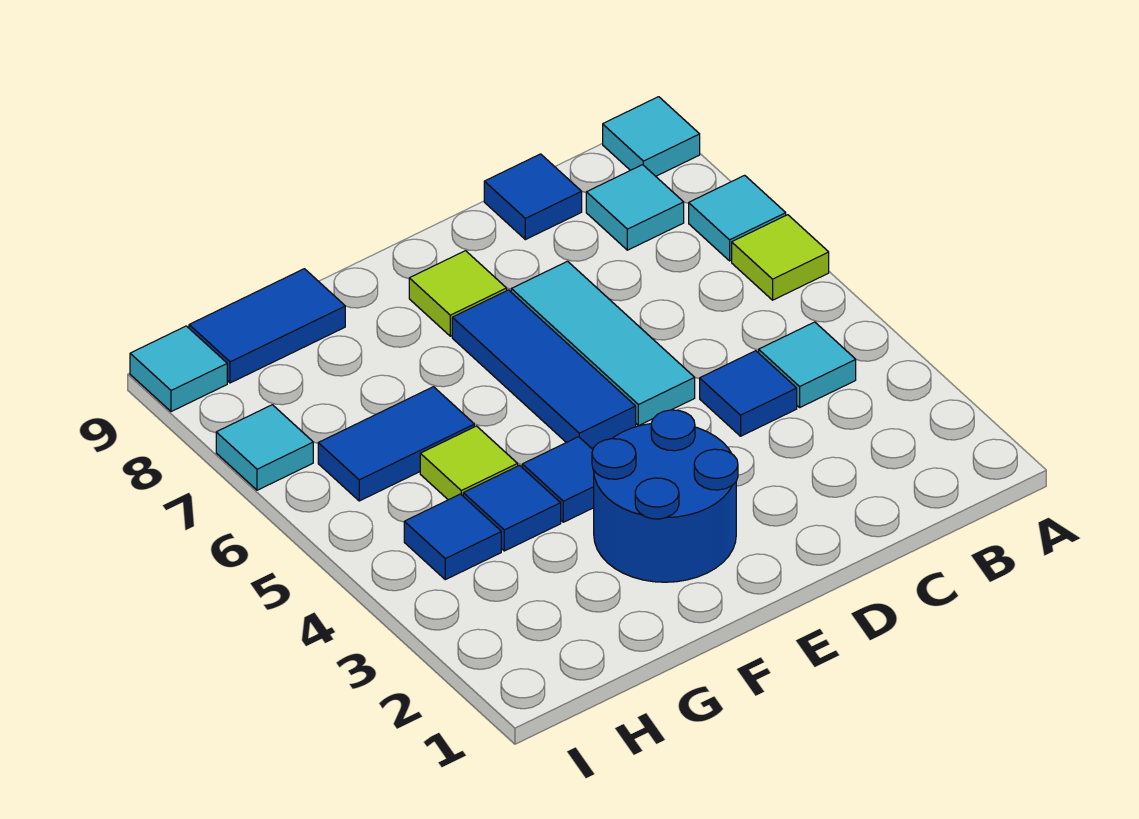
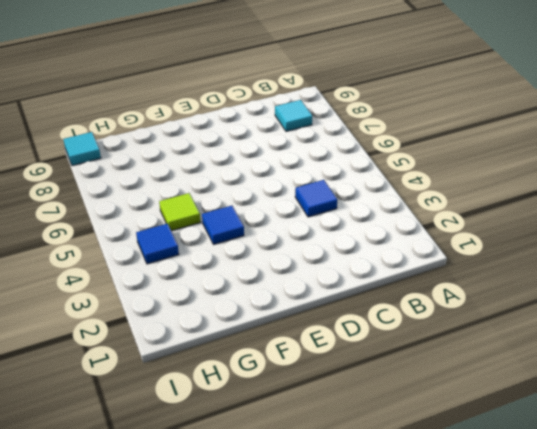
none -> lime tile A6 level 1
none -> cyan tile A7 level 1
none -> cyan tile A9 level 1

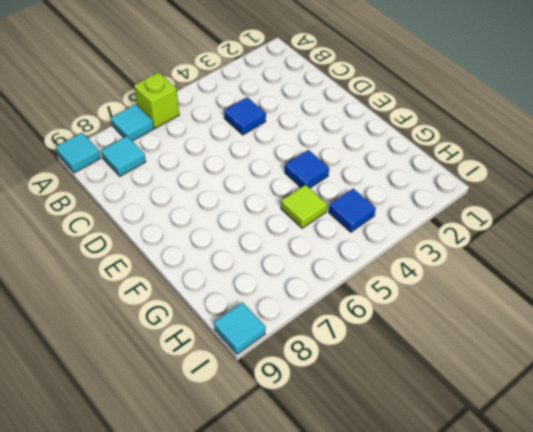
lime brick A6 level 1 -> lime tile A6 level 1
none -> cyan tile B4 level 1
none -> blue tile C9 level 1
none -> cyan tile D5:D7 level 1

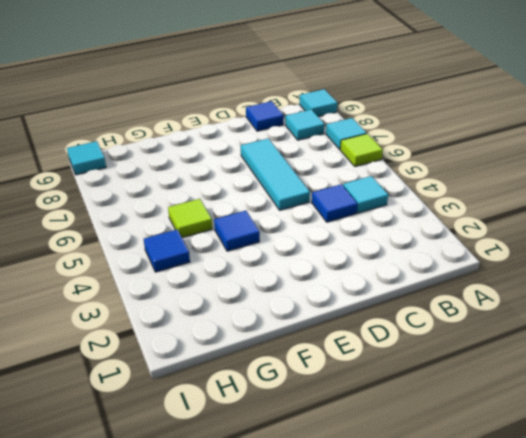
none -> blue round brick E2:F3 level 1
none -> blue tile E5:E7 level 1
none -> lime tile E8 level 1

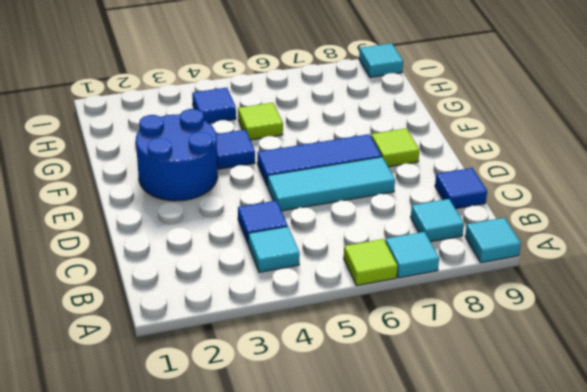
none -> blue tile G4 level 1
none -> blue tile G6:H6 level 1
none -> blue tile G9:H9 level 1

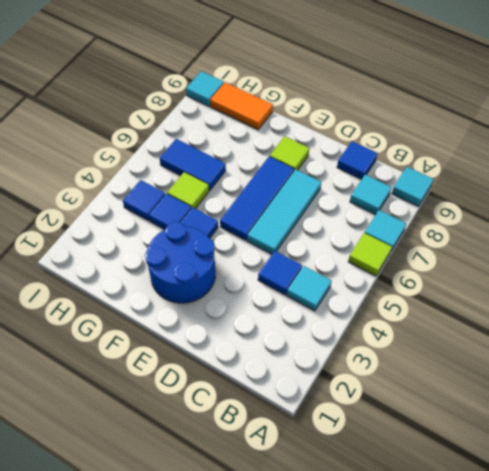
orange tile G9:H9 level 1 -> blue tile G9:H9 level 1
none -> cyan tile I7 level 1

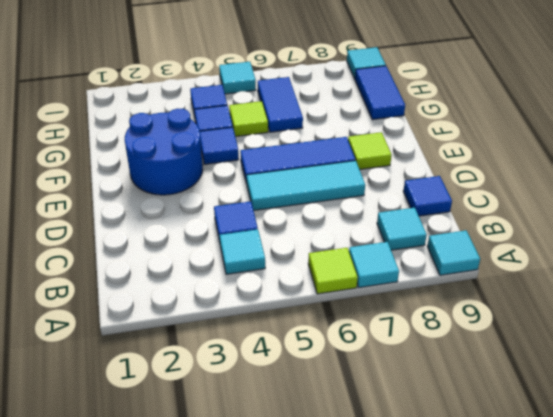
cyan tile I5 level 1 -> cyan tile I7 level 1

